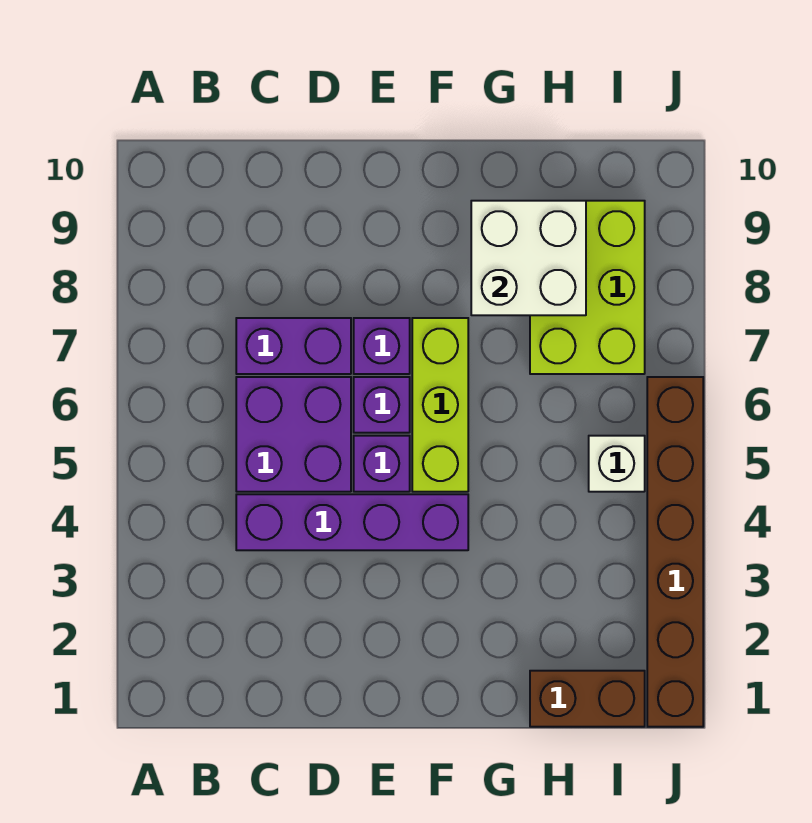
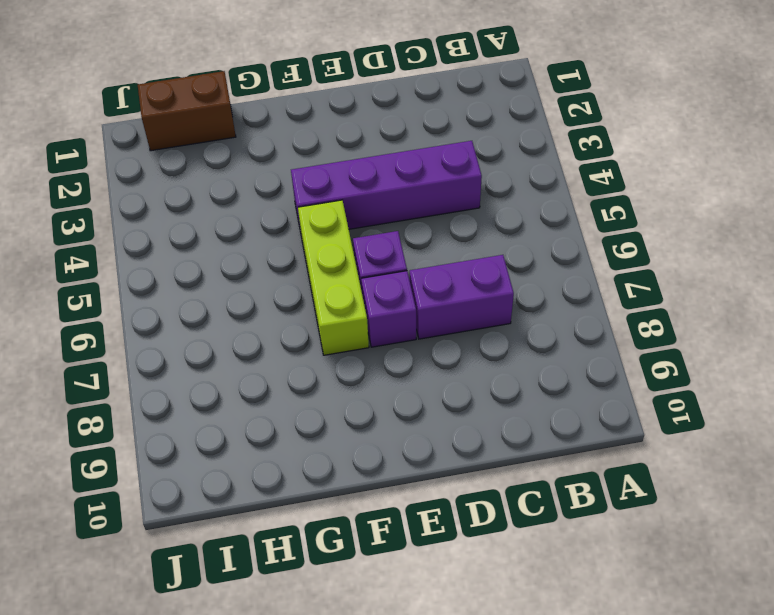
none -> purple brick C5:D6 level 1
none -> purple brick E5 level 1
none -> lime brick H7:I9 level 1

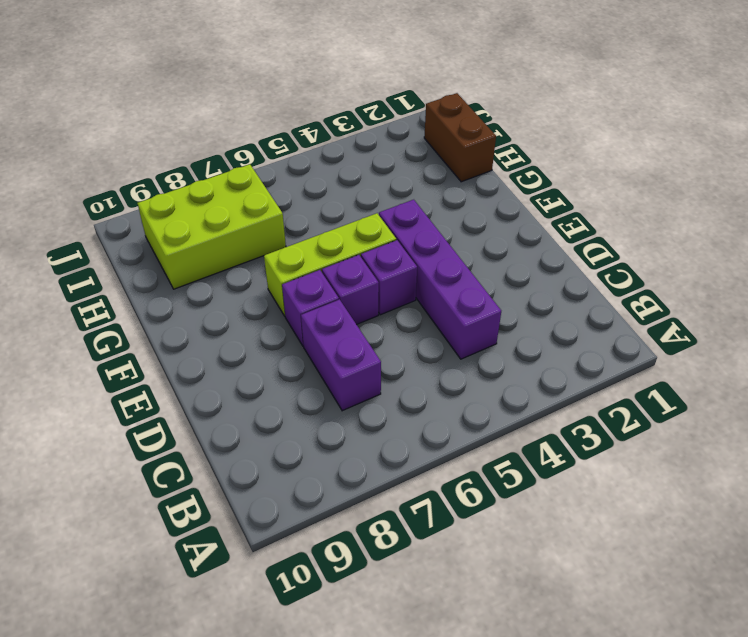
none -> purple brick C5:D6 level 1
none -> white brick I5 level 1
none -> brown brick J1:J6 level 1

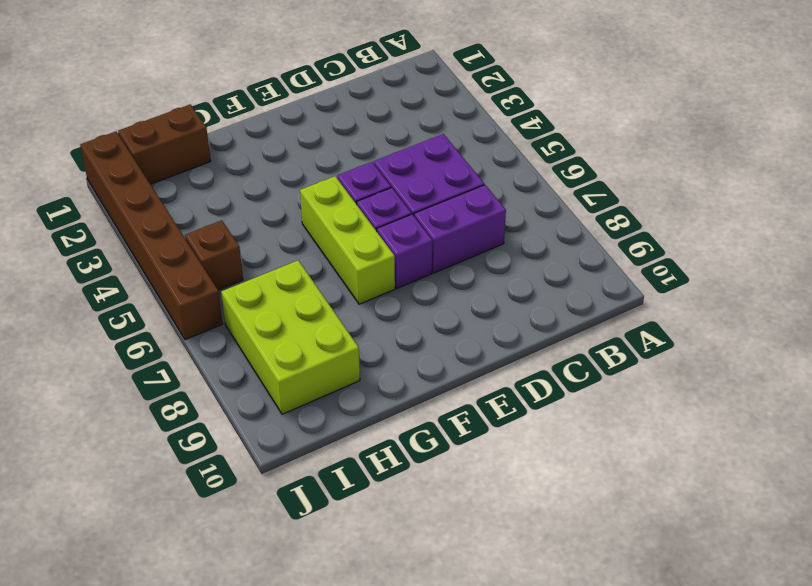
brown brick I5 level 1 -> white brick I5 level 1
none -> purple brick C4:F4 level 1
none -> white brick G8:H9 level 2

